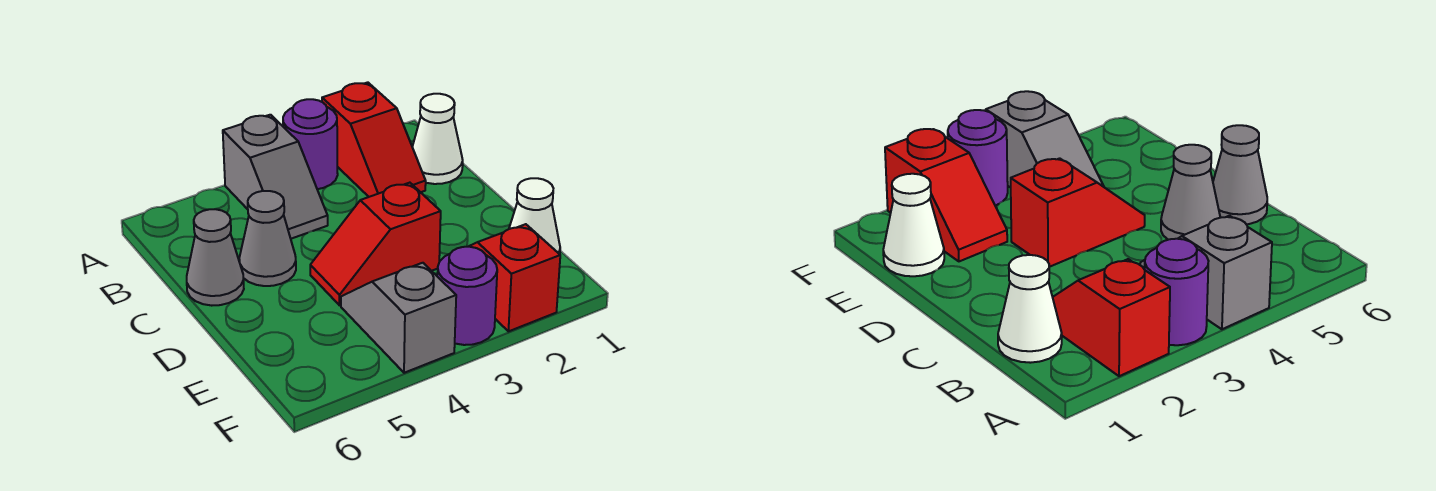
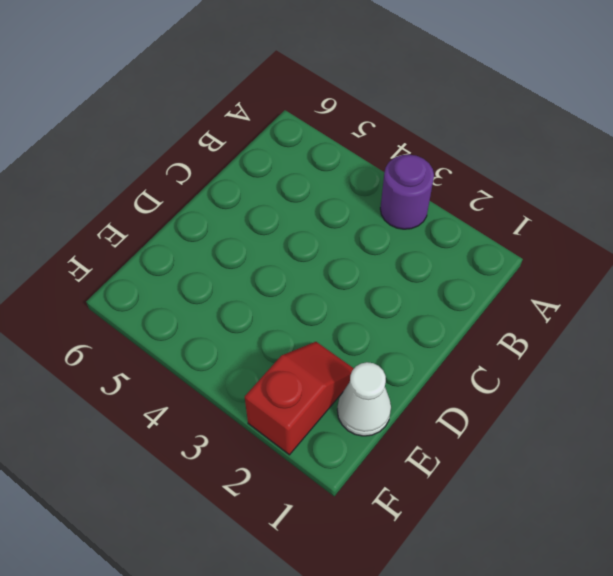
none -> red slope A2:B2 level 1 top A
none -> grey slope A4:B4 level 1 top A

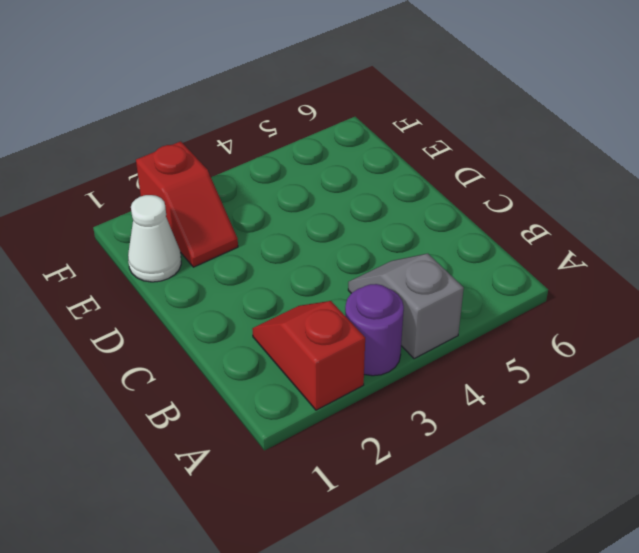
none -> white cone B1 level 1
none -> grey cone C5 level 1

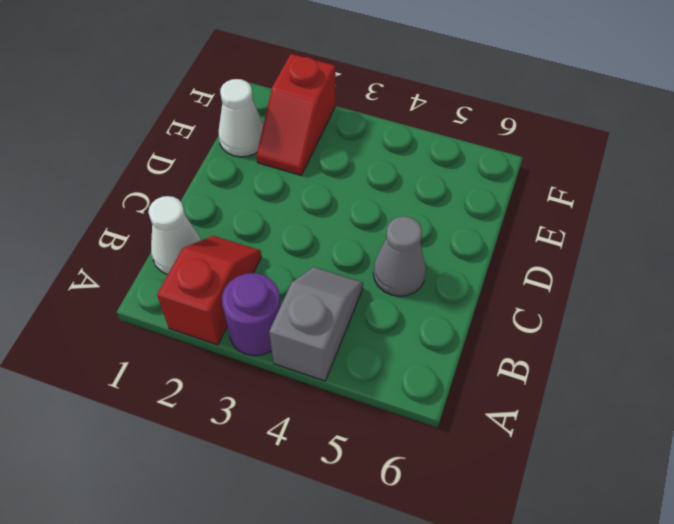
none -> grey cone C6 level 1
none -> red slope D3:D4 level 1 top 3

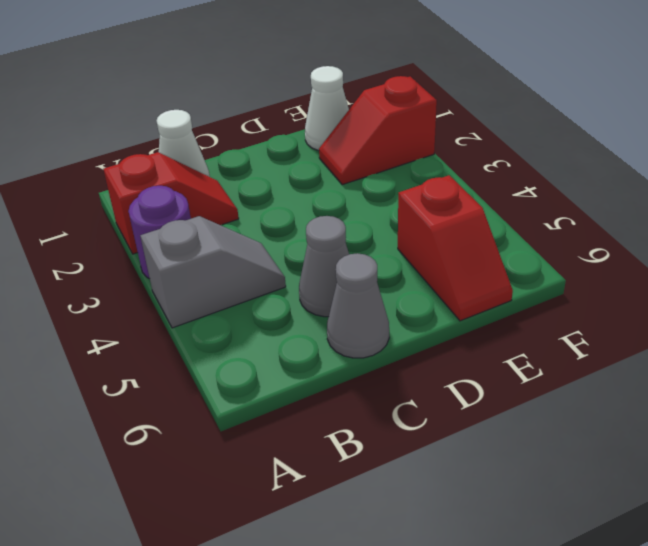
red slope E5:E6 level 1 top 5 -> red slope D3:D4 level 1 top 3
none -> grey slope E4:F4 level 1 top F
none -> purple round brick F3 level 1

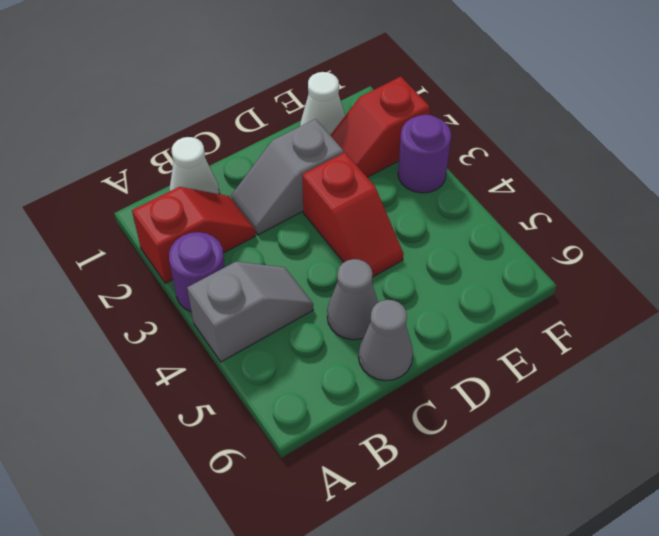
grey slope C2:D2 level 1 top D -> grey slope E4:F4 level 1 top F

